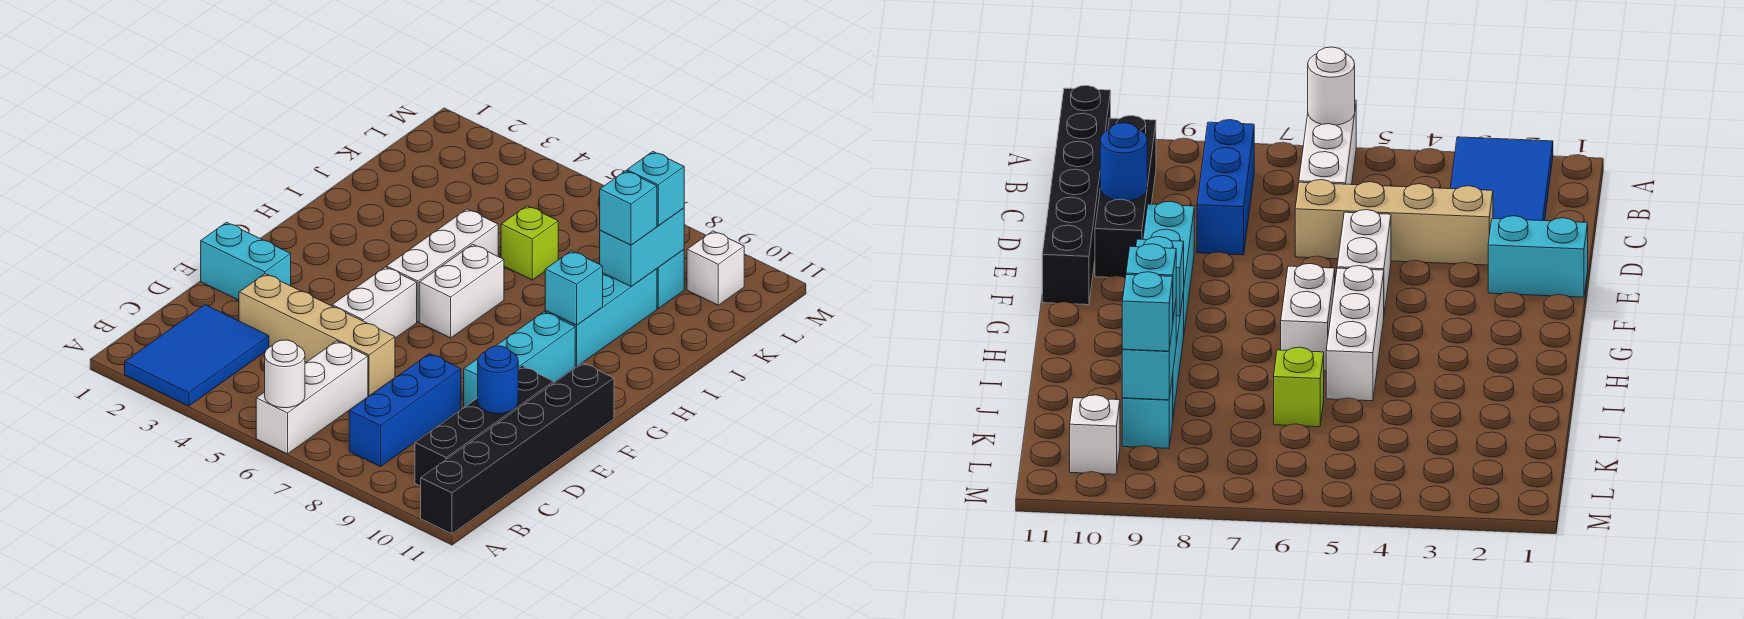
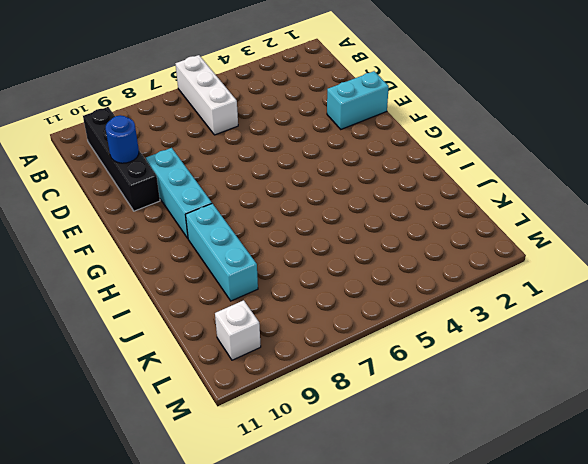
none -> blue tile A2:C3 level 1
none -> black brick A11:F11 level 1
none -> blue brick B8:D8 level 1

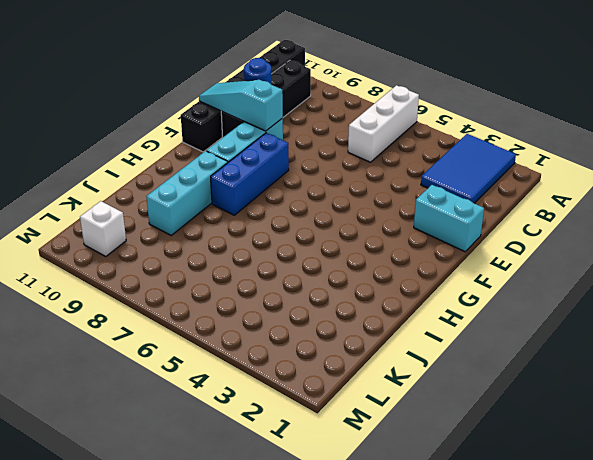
cyan slope E9:E11 level 2 top 9 -> none
blue brick F8:H8 level 1 -> blue brick B8:D8 level 1
none -> tan brick D3:D6 level 1
none -> white brick E5:F5 level 1
none -> white brick G5:I5 level 1

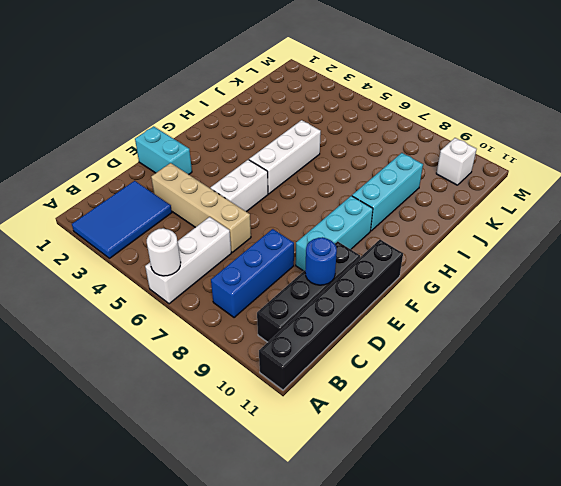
none -> white brick G6:H6 level 1
none -> lime brick J6 level 1
none -> cyan brick K9 level 1

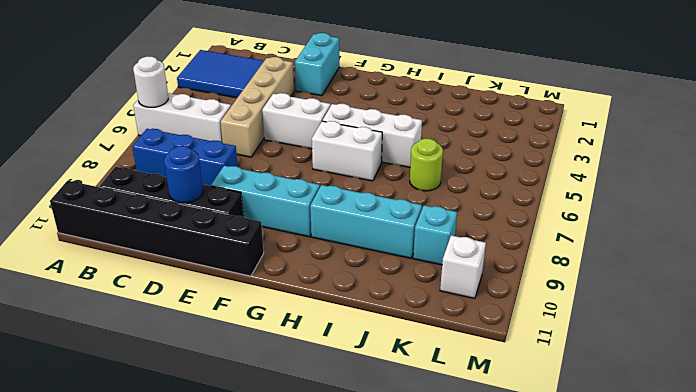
lime round brick J6 level 1 -> lime brick J6 level 1
none -> cyan brick H9 level 2
none -> cyan brick J9:K9 level 2
none -> cyan brick J9 level 3

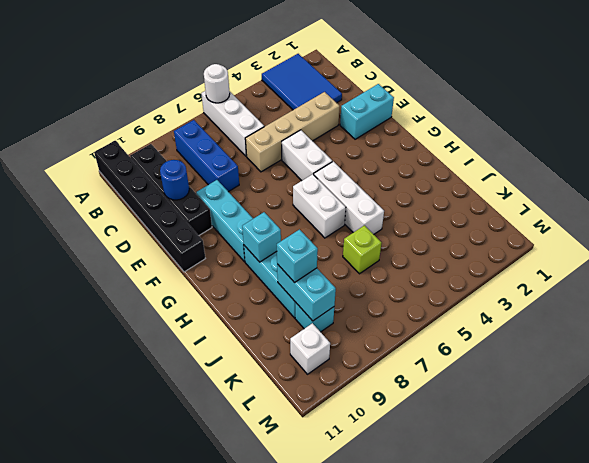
none -> cyan brick K9 level 3

